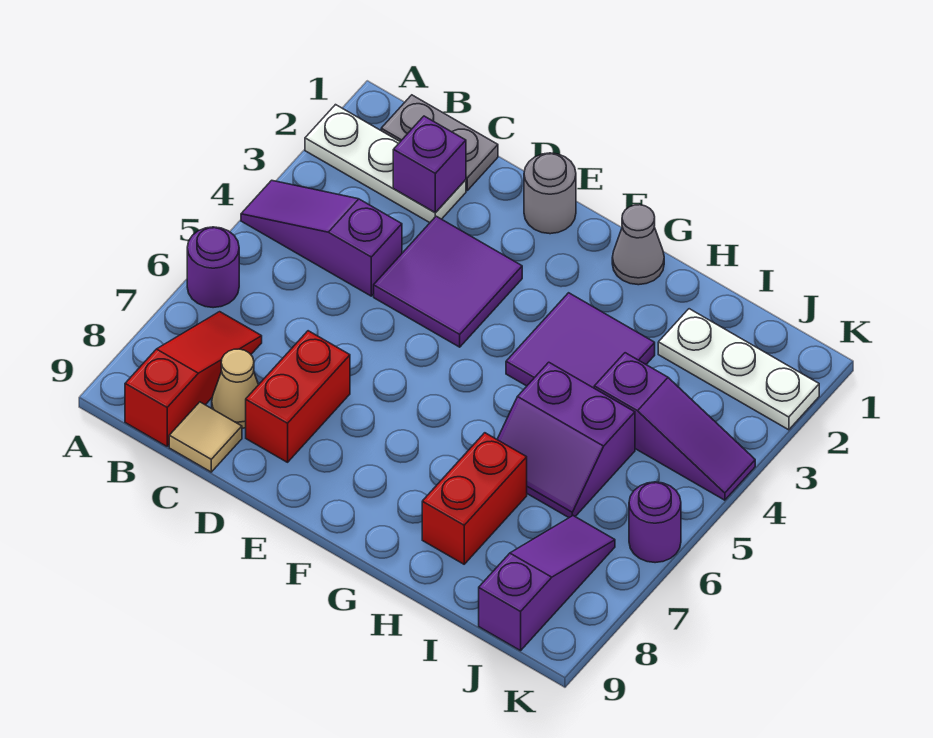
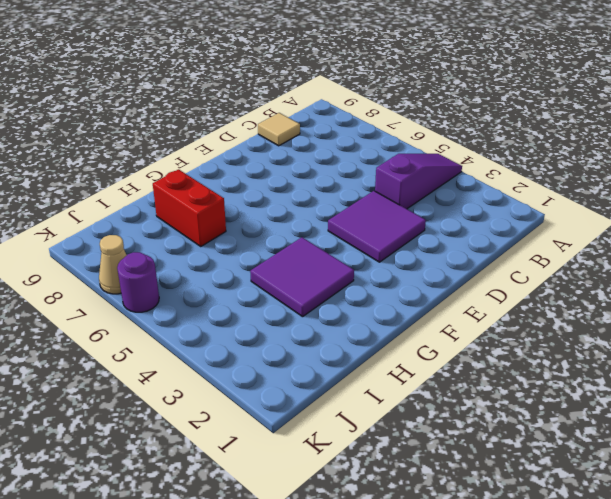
tan cone K7 level 1 -> tan cone C8 level 1
none -> white plate A2:C2 level 1
none -> purple round brick A6 level 1
none -> grey plate B1:C1 level 1

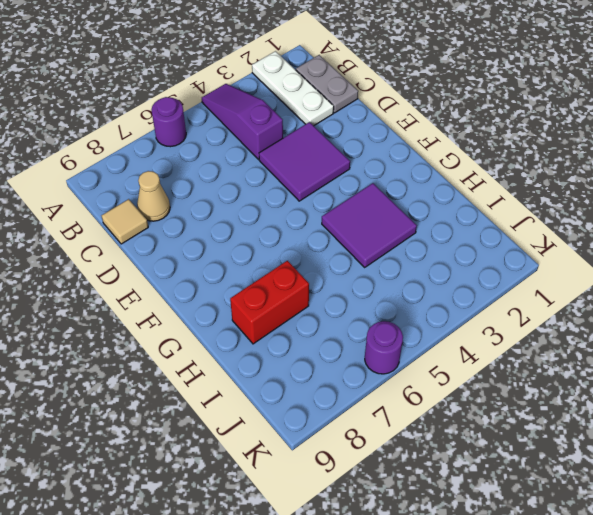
none -> red slope B7:B9 level 1 top 9
none -> red brick D7:D8 level 1
none -> grey round brick E1 level 1

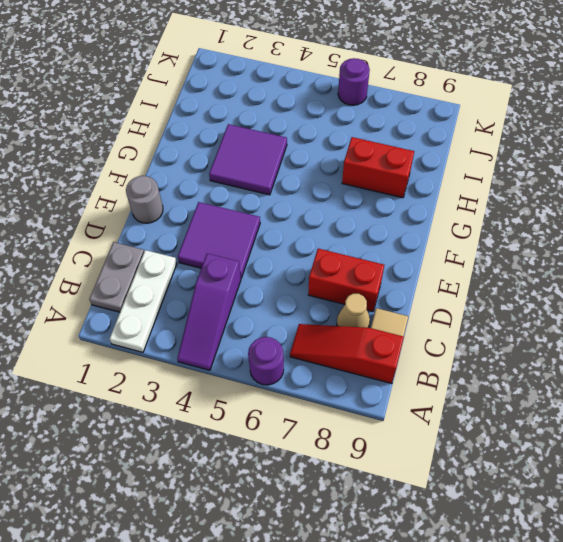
none -> grey cone G1 level 1
none -> purple slope H5:I6 level 1 top 5
none -> white plate I2:K2 level 1

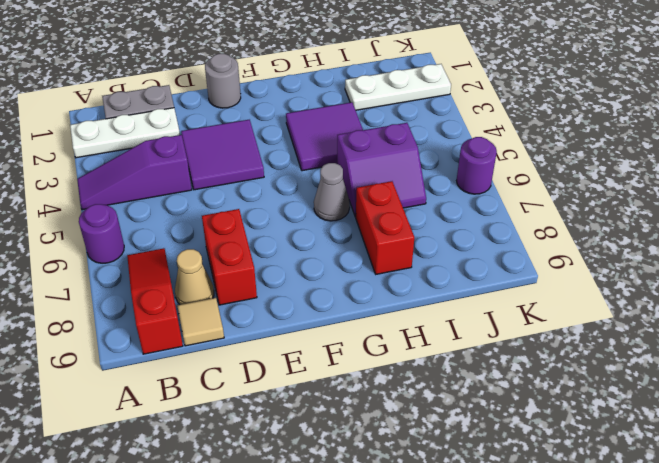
grey cone G6 level 1 -> grey cone G1 level 1
none -> purple slope I4:K4 level 1 top I
none -> purple slope J7:J9 level 1 top 9
none -> purple brick C2 level 2

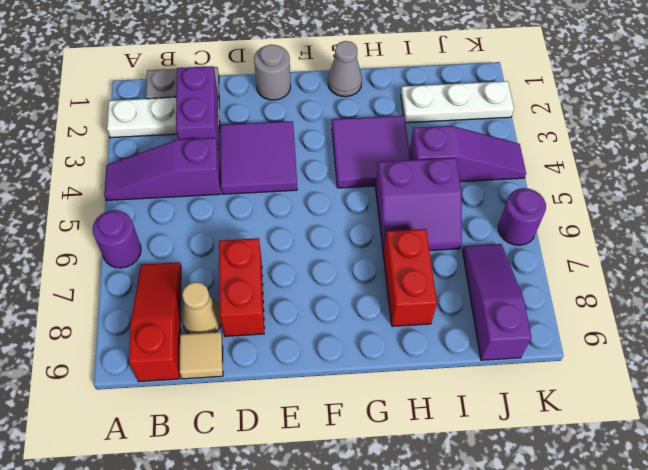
purple brick C2:C3 level 2 -> purple brick C2 level 2

